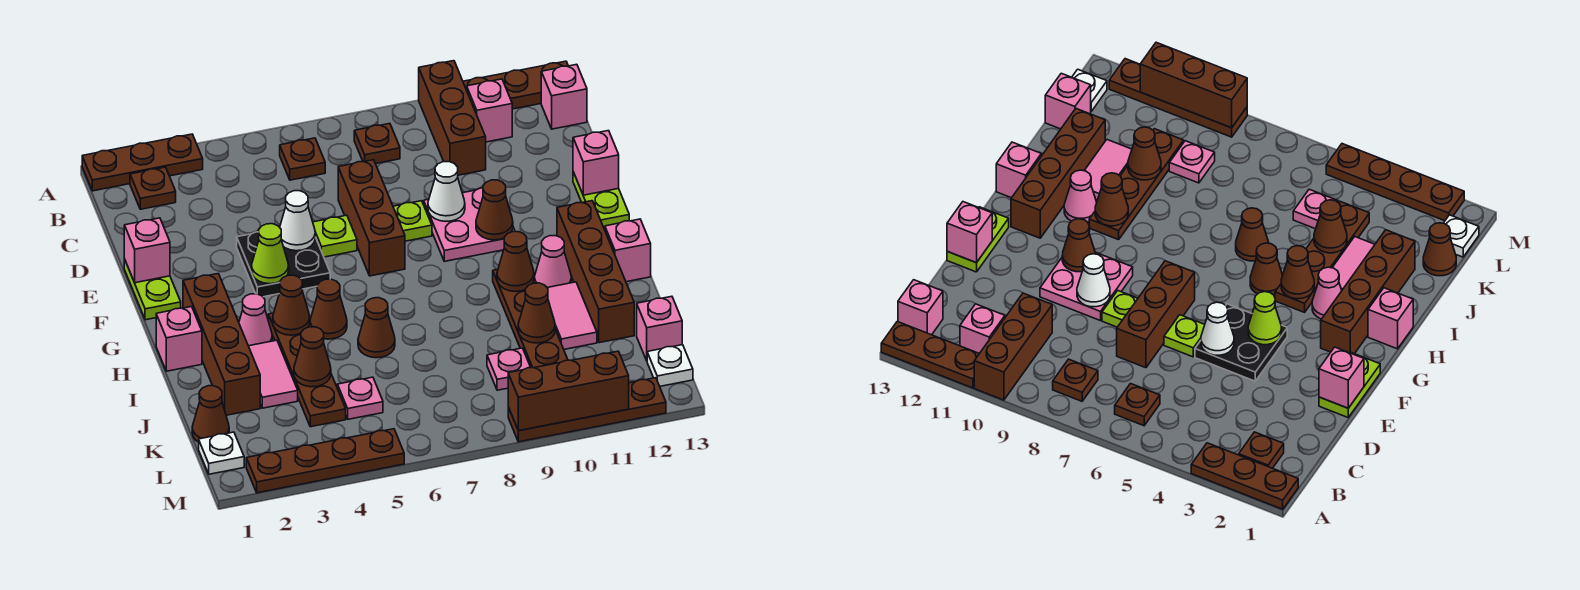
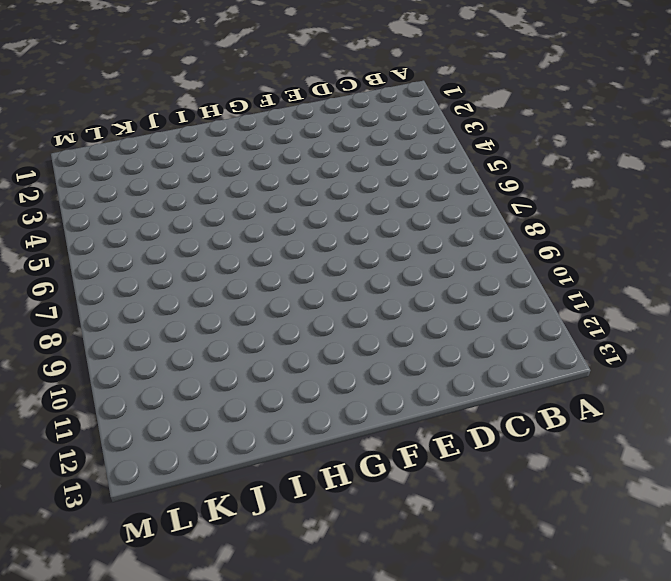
none -> brown plate A1:A3 level 1
none -> brown brick A10:C10 level 1
none -> brown plate A11:A13 level 1
none -> brown plate B2 level 1

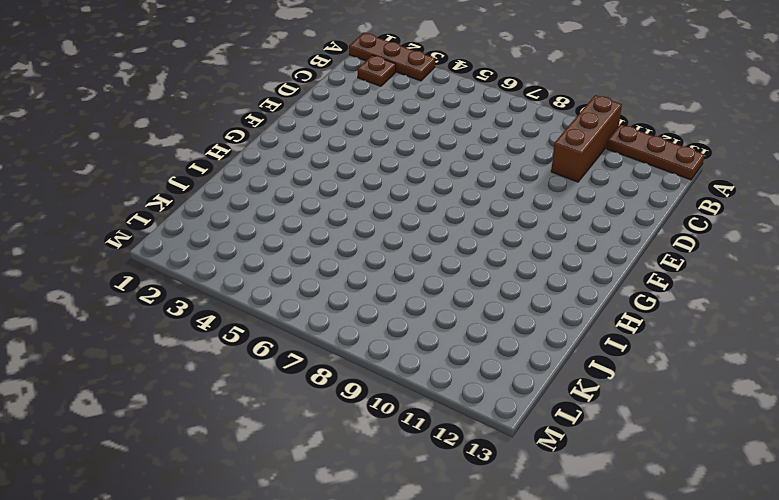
none -> brown plate B6 level 1
none -> brown plate B8 level 1
none -> pink brick B11 level 1
none -> pink brick B13 level 1

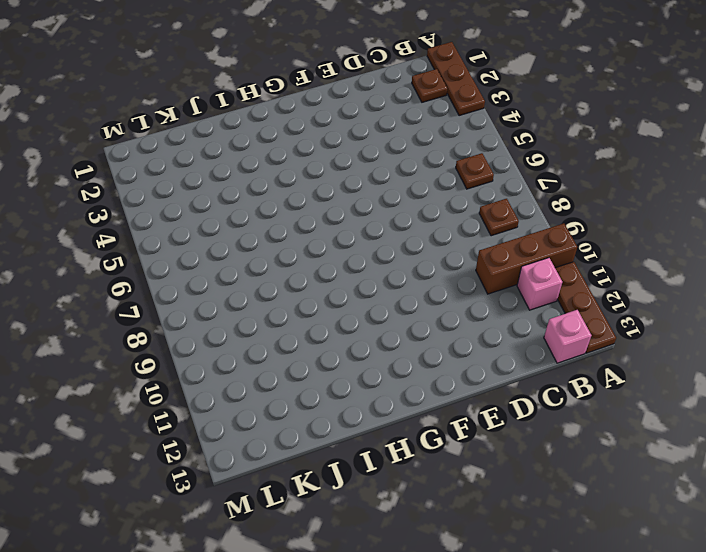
none -> brown brick D7:F7 level 1
none -> lime plate E1:F1 level 1
none -> black plate E4:F5 level 1
none -> lime plate E6 level 1

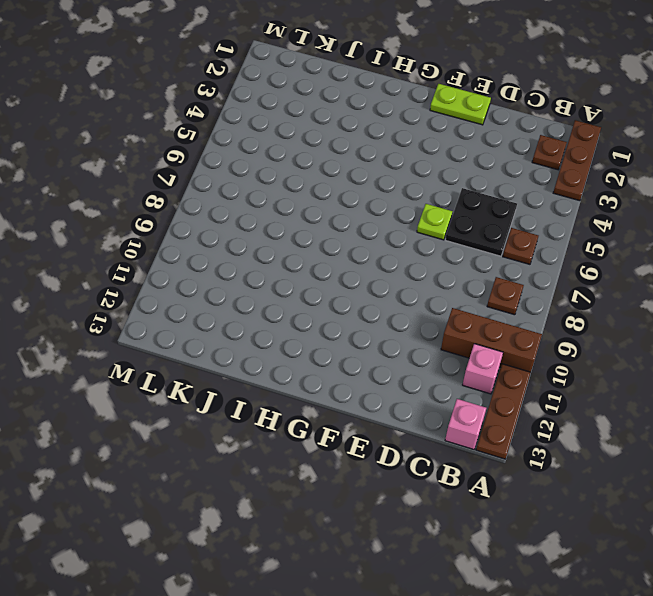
black plate C5:D6 level 1 -> black plate E4:F5 level 1
none -> brown brick D7:F7 level 1
none -> lime plate E8 level 1
none -> pink plate E9:F10 level 1
none -> lime plate E13:F13 level 1

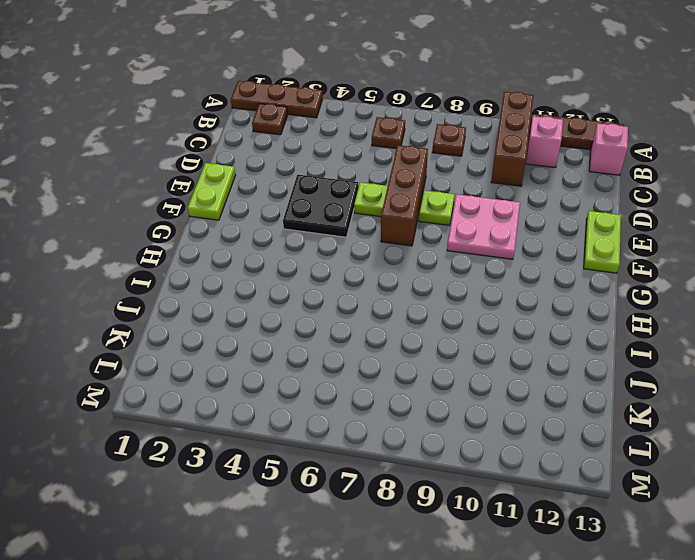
none -> brown brick G2:J2 level 1
none -> brown brick G12:J12 level 1
none -> pink brick H1 level 1
none -> pink cone H3 level 1

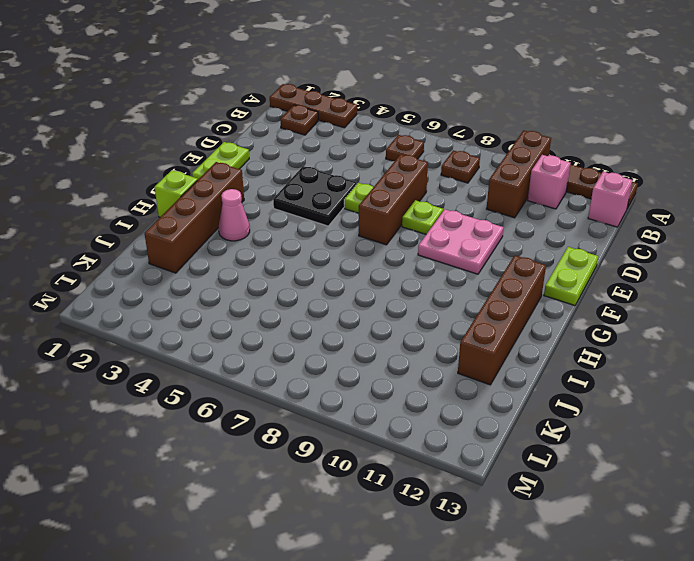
lime brick H1 level 1 -> pink brick H1 level 1
none -> brown plate H4:K4 level 1
none -> brown cone H5 level 1
none -> brown plate H10:K10 level 1
none -> pink cone H11 level 1

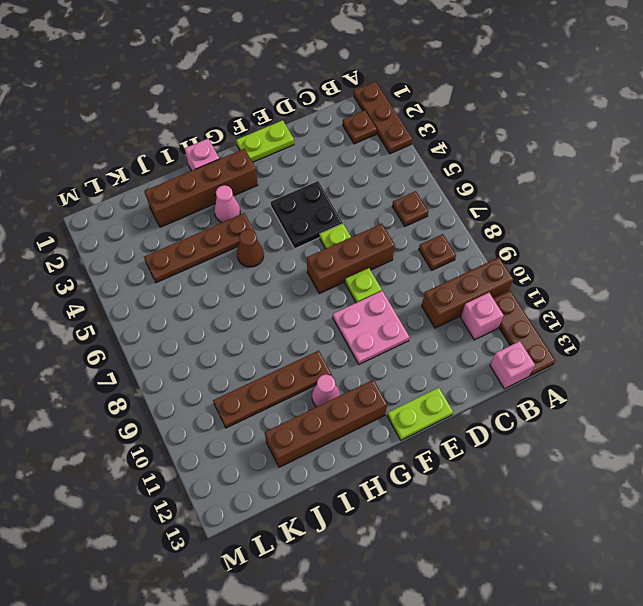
none -> pink brick H13 level 1
none -> pink tile I3:J3 level 1
none -> brown cone I6 level 1
none -> pink tile I11:J11 level 1

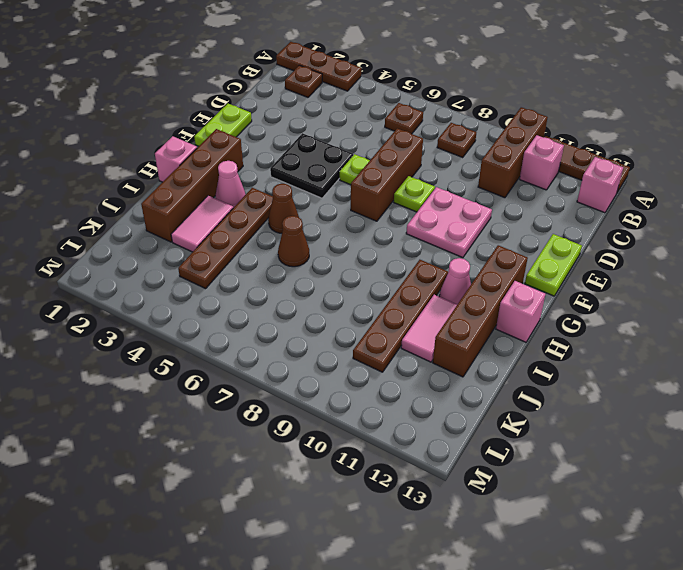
none -> brown cone K1 level 1
none -> pink plate K5 level 1
none -> pink plate K9 level 1
none -> pink brick K13 level 1

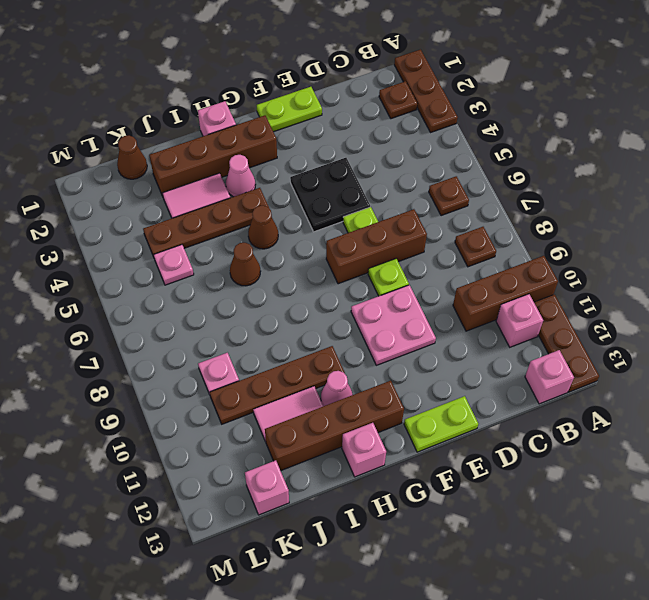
none -> white plate L1 level 1
none -> white plate L13 level 1
none -> brown plate M2:M5 level 1
none -> brown plate M9:M12 level 1

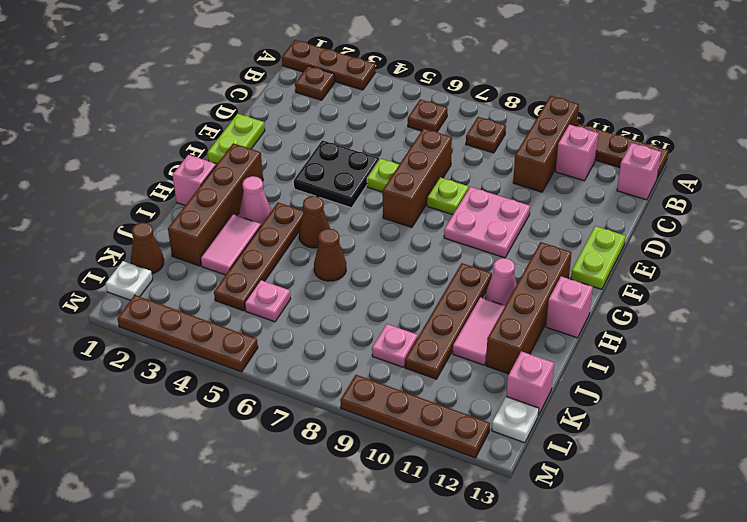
none -> pink brick E1 level 2
none -> white cone E5 level 2
none -> white cone E9 level 2
none -> pink brick E13 level 2

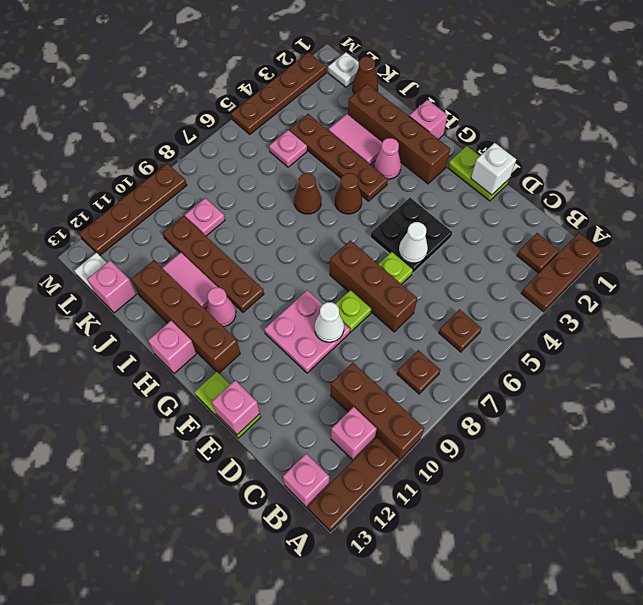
white brick E1 level 2 -> pink brick E1 level 2
none -> lime cone F4 level 2
none -> brown cone F10 level 2
none -> brown cone H4 level 2
none -> brown cone H10 level 2

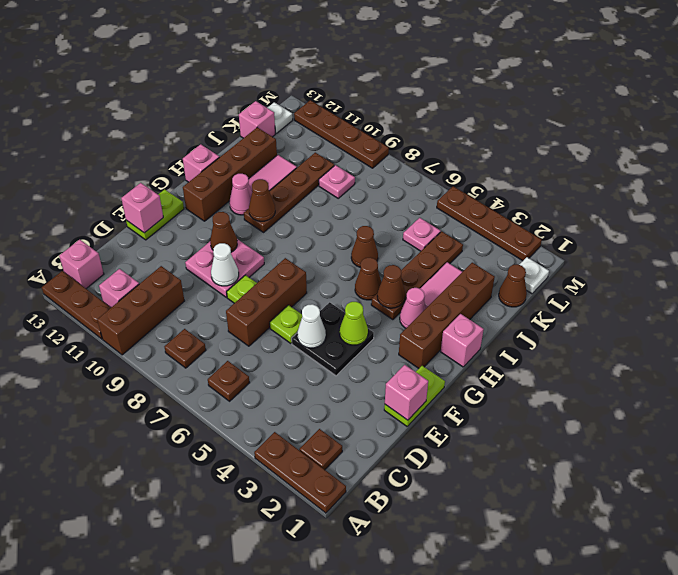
none -> brown cone J4 level 2
none -> brown cone J10 level 2
none -> brown brick M9:M11 level 2

